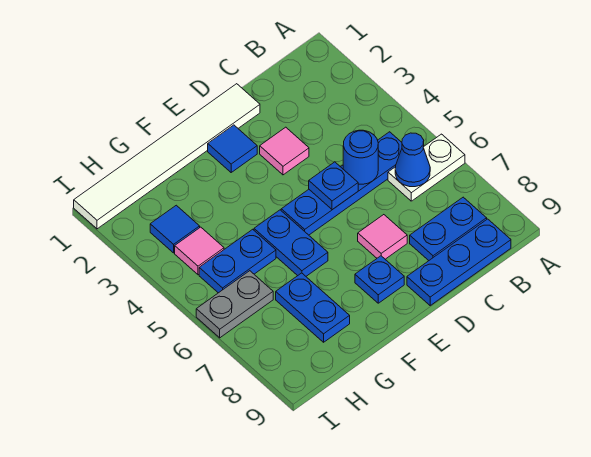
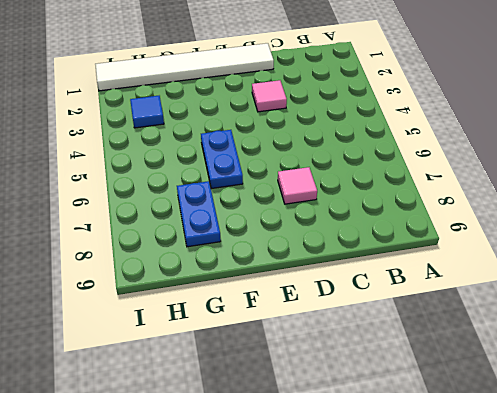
none -> white plate A6:B6 level 1
none -> blue plate B5:E5 level 1
none -> blue plate B8:C8 level 1

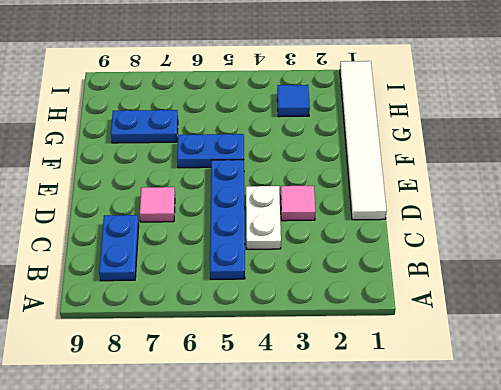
white plate C4:D4 level 1 -> white plate A6:B6 level 1
none -> blue plate B9:D9 level 1
none -> blue tile E2 level 1
none -> blue plate E8 level 1

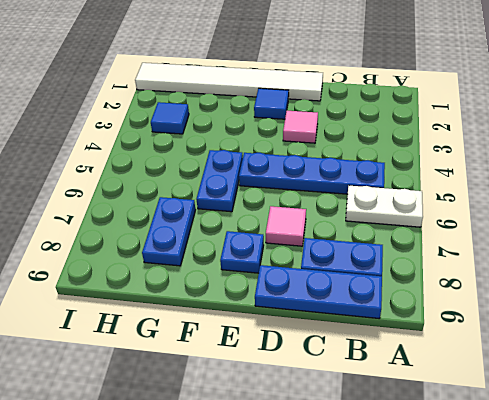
none -> blue plate G5:H5 level 1
none -> pink tile H4 level 1
none -> grey plate H6:I6 level 1

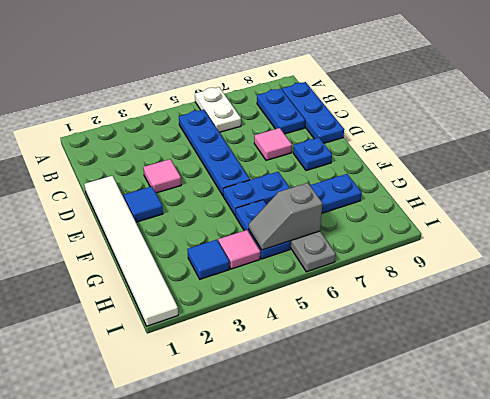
grey slope H5:H6 level 2 top 6 -> none
none -> blue cone B6 level 2
none -> blue round brick C5 level 2
none -> blue plate D5 level 2

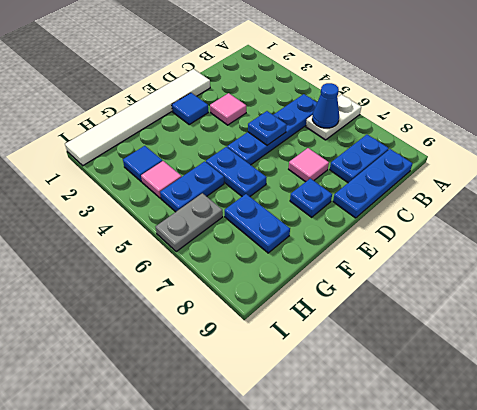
none -> blue round brick C5 level 2

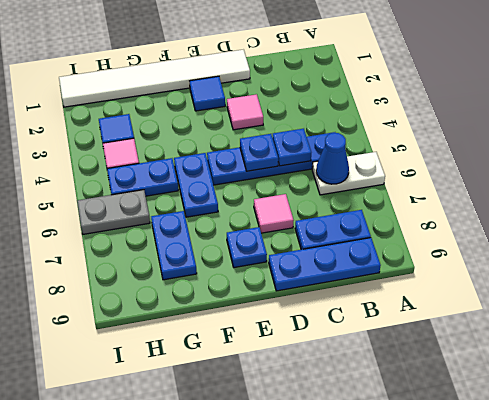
blue plate C5 level 2 -> blue round brick C5 level 2

